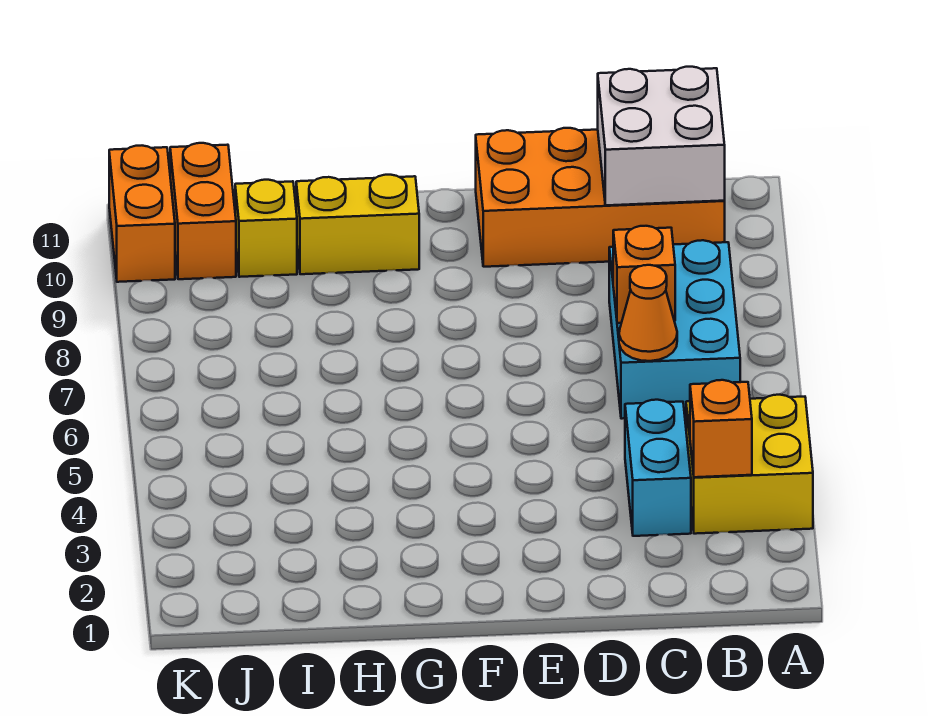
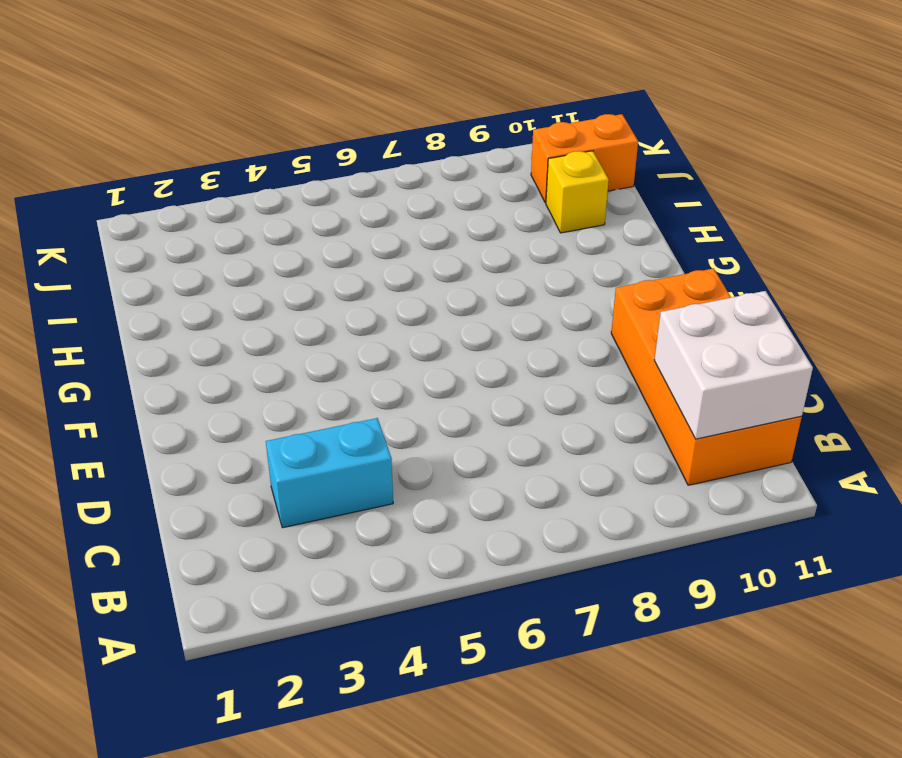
none -> yellow brick A3:B4 level 1
none -> cyan brick B6:C8 level 1
none -> yellow brick G10:H10 level 1

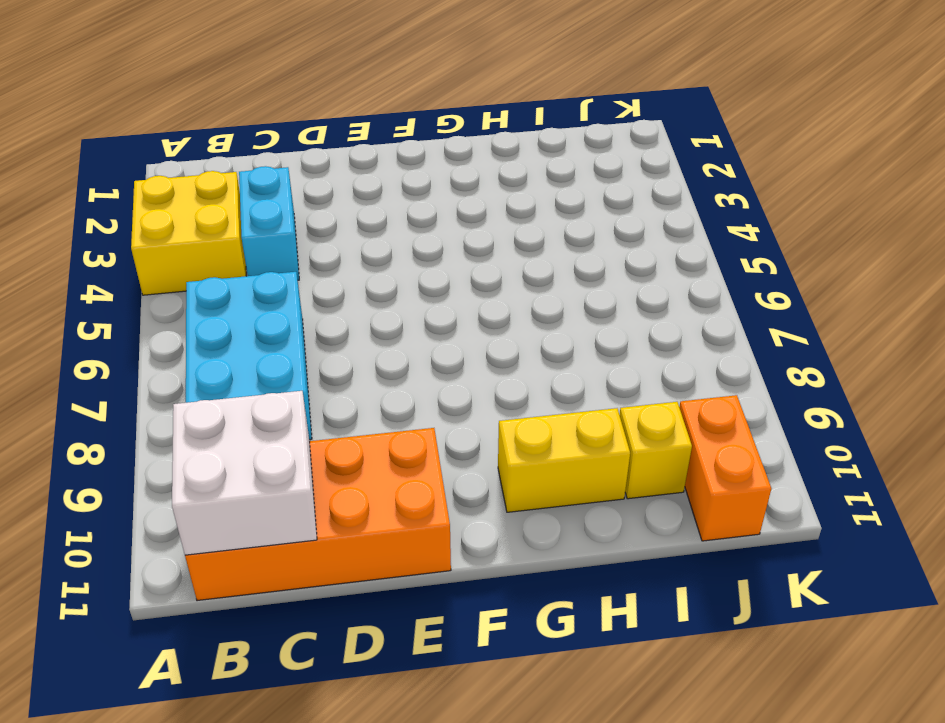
none -> orange brick K10:K11 level 1
none -> orange brick B3 level 2
none -> orange cone C6 level 2

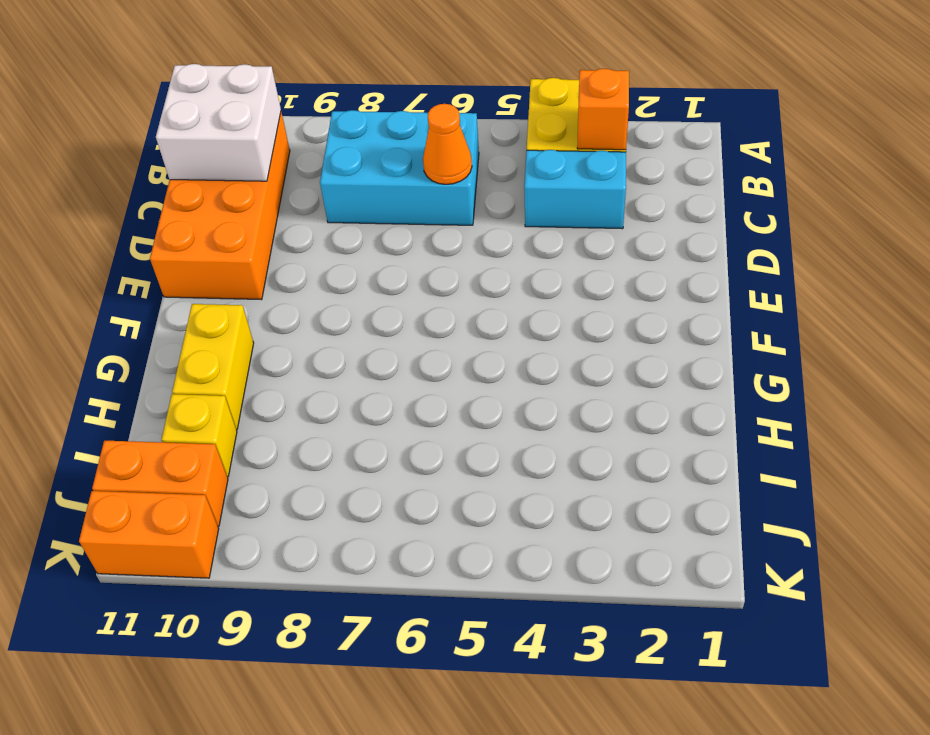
none -> orange brick C7 level 2

